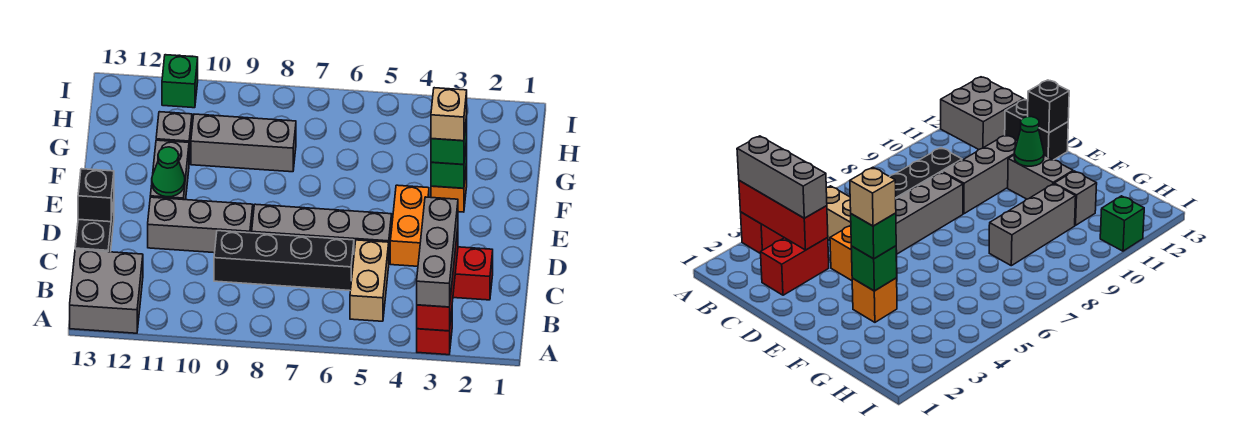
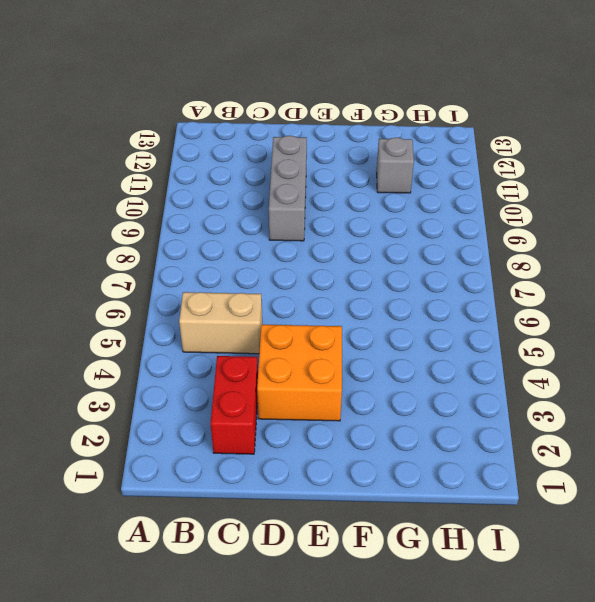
orange brick D3:E4 level 1 -> orange brick D4:E4 level 1
none -> red brick A3 level 1
none -> grey brick A12:B13 level 1
none -> black brick C6:C9 level 1

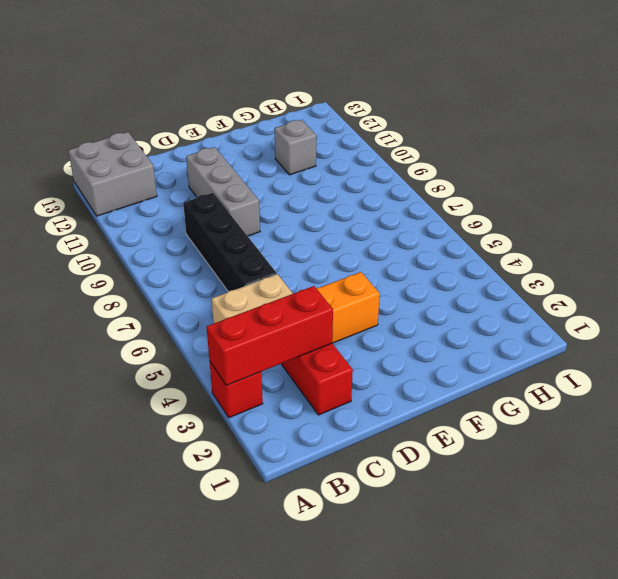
none -> black brick C13:D13 level 1
none -> grey brick D5:D8 level 1
none -> grey brick E11:F11 level 1

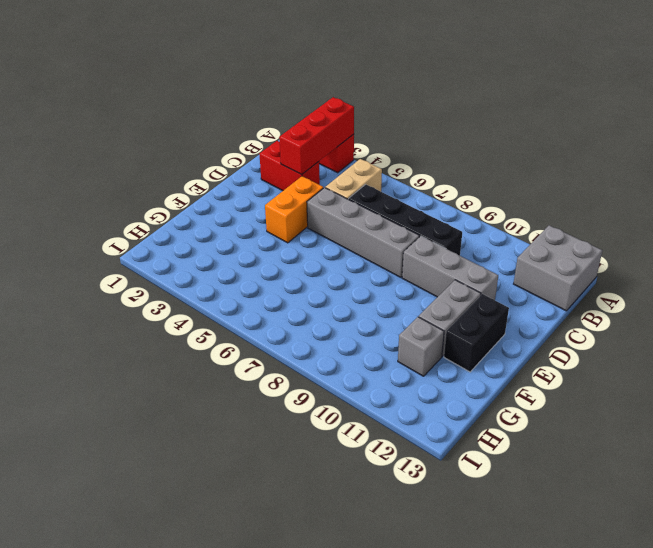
black brick E12:F12 level 1 -> black brick C13:D13 level 1
none -> orange brick F3 level 1
none -> grey brick G8:G10 level 1
none -> green brick I11 level 1

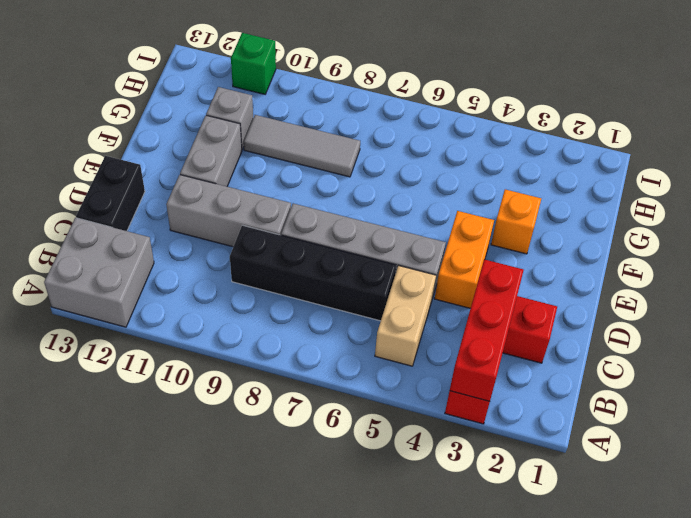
grey tile G8:G10 level 1 -> grey brick G8:G10 level 1
none -> black brick D13 level 2
none -> green cone E11 level 2
none -> green brick F3 level 2

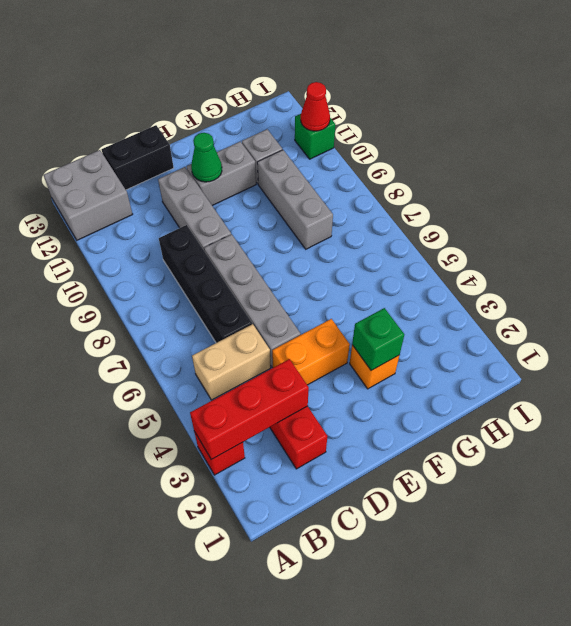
red cone I11 level 2 -> none
none -> black brick D13 level 2
none -> grey brick A3:C3 level 3
none -> green brick F3 level 3

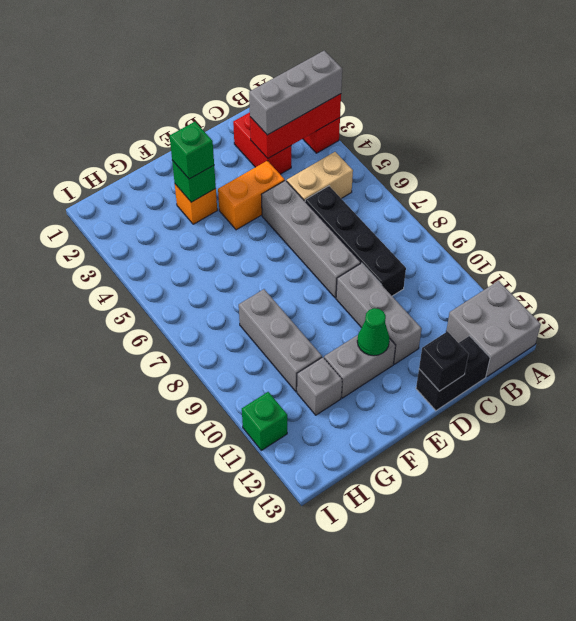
none -> tan brick F3 level 4

